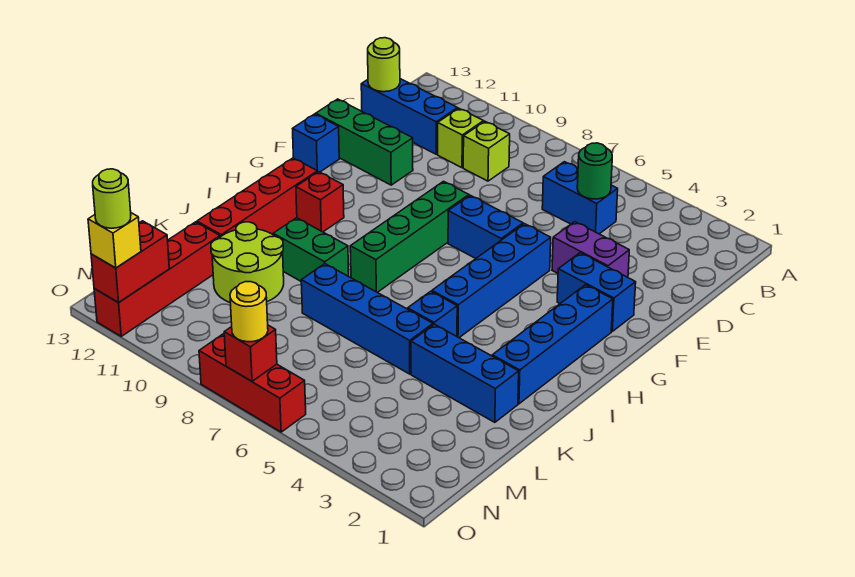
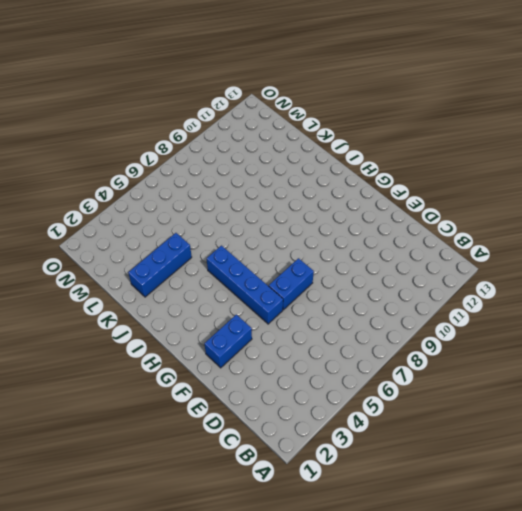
none -> blue brick C5:C6 level 1
none -> lime brick C9 level 1
none -> lime brick C10 level 1

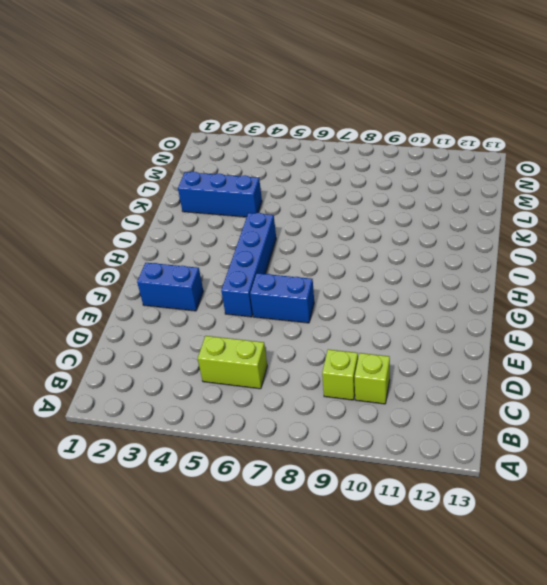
lime brick C5:C6 level 1 -> blue brick C5:C6 level 1
none -> blue brick C11:C13 level 1
none -> purple brick E3:E4 level 1
none -> green brick E11:E13 level 1

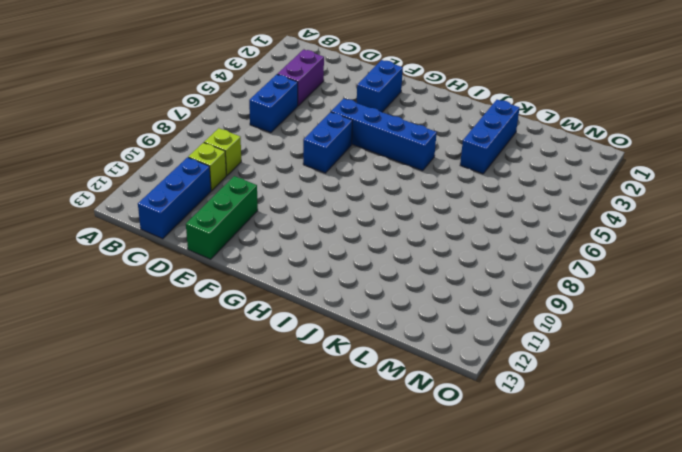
purple brick C3:C4 level 1 -> purple brick E3:E4 level 1
none -> green brick F8:I8 level 1
none -> blue brick F13 level 1
none -> blue brick G2:J2 level 1

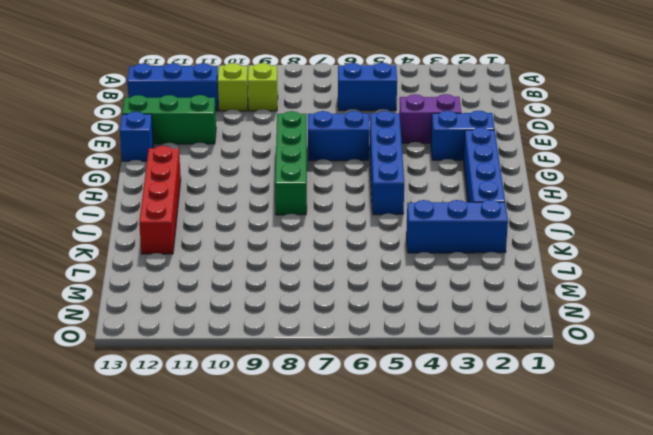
none -> red brick H11 level 1
none -> blue brick J5 level 1
none -> green brick J9:J10 level 1

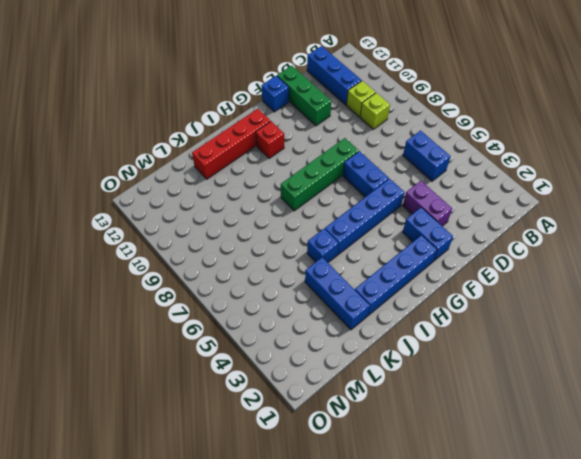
none -> green brick J9:J10 level 1
none -> blue brick K5:K8 level 1
none -> lime round brick K10:L11 level 1

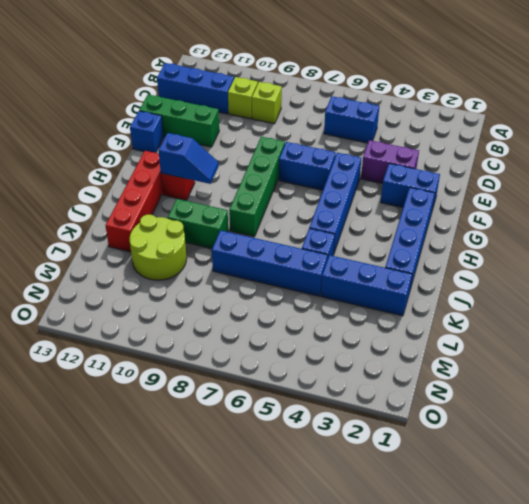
blue slope H10:H11 level 2 top 11 -> none
none -> red brick L12:O12 level 1
none -> red brick O6:O8 level 1
none -> green round brick C5 level 2

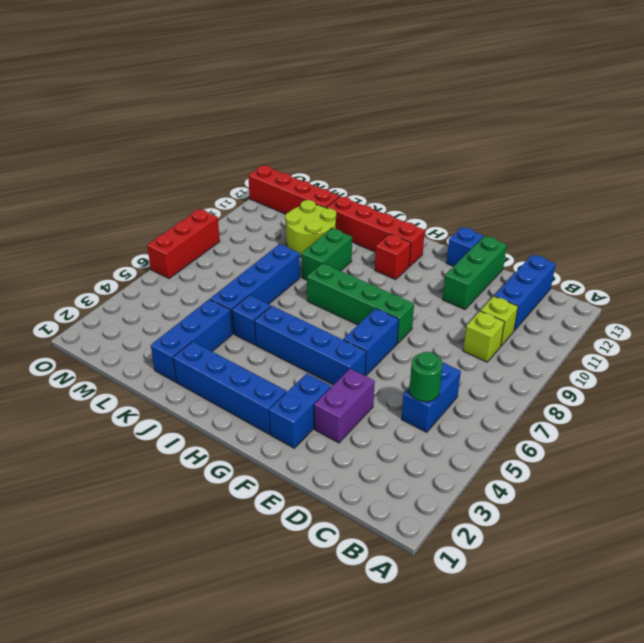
none -> lime round brick C13 level 2
none -> red brick N12:O12 level 2
none -> red brick O7 level 2

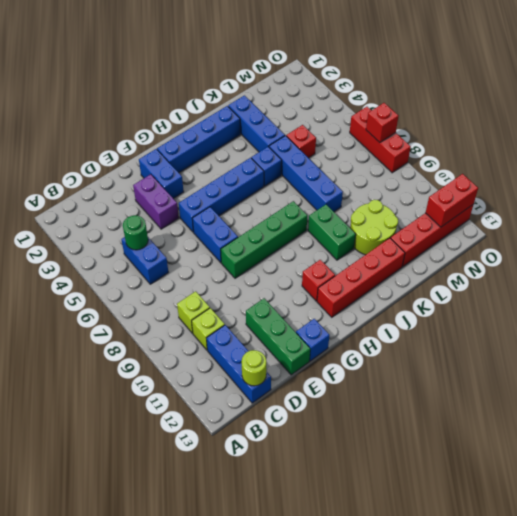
red brick L5 level 1 -> none
none -> yellow round brick O7 level 3
none -> yellow brick O12 level 3
none -> lime round brick O12 level 4

